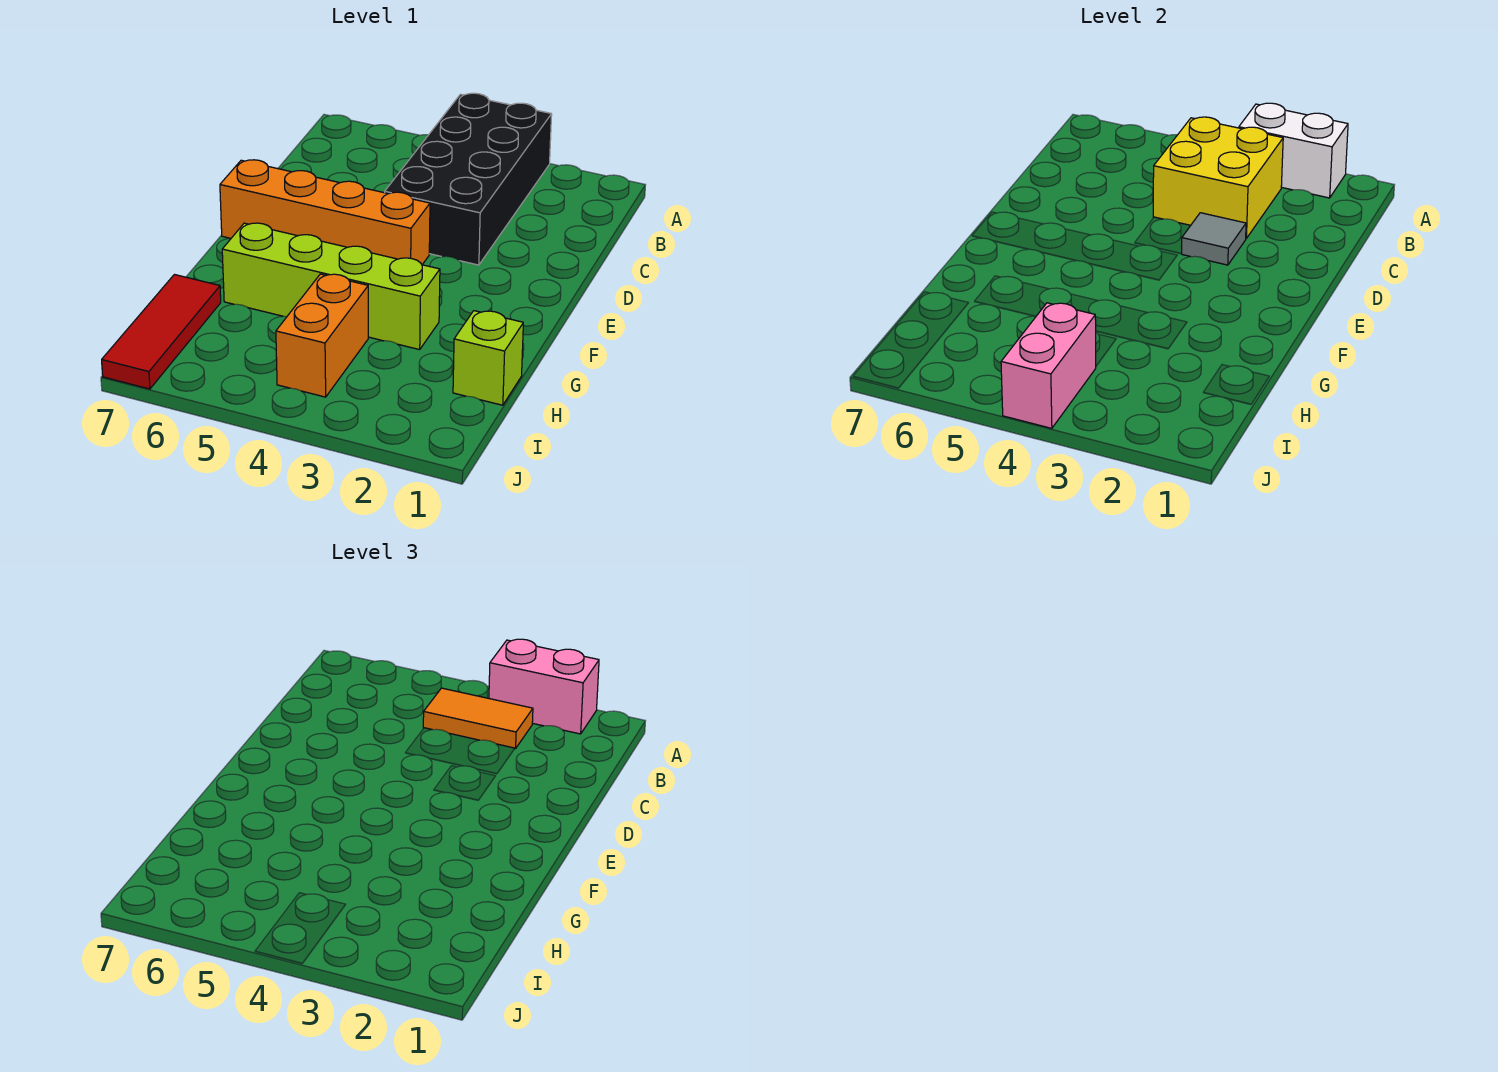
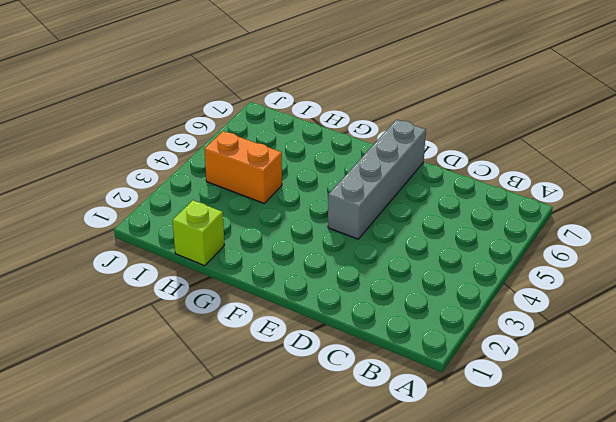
grey brick E4:E7 level 1 -> orange brick E4:E7 level 1
none -> black brick A3:D4 level 1
none -> lime brick G3:G6 level 1
none -> red tile H7:J7 level 1

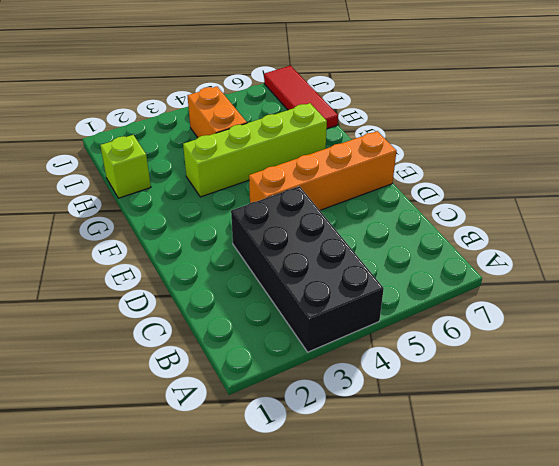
none -> white brick A2:A3 level 2
none -> yellow brick B3:C4 level 2
none -> grey tile D3 level 2

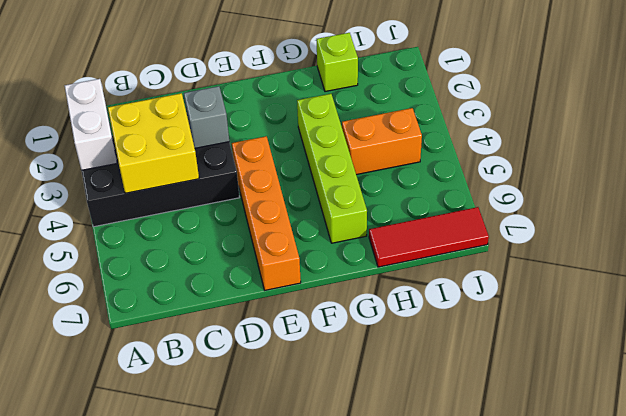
grey brick D3 level 2 -> grey tile D3 level 2
none -> pink brick I4:J4 level 2
none -> pink brick A2:A3 level 3
none -> orange tile B3:B4 level 3

